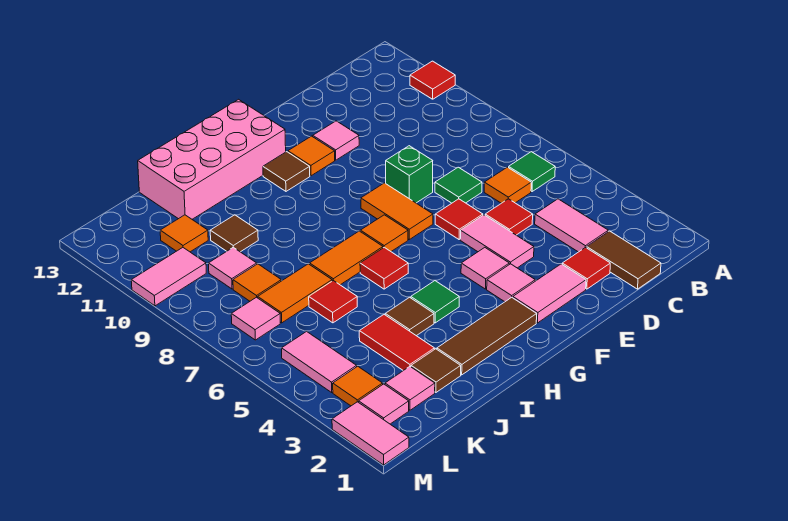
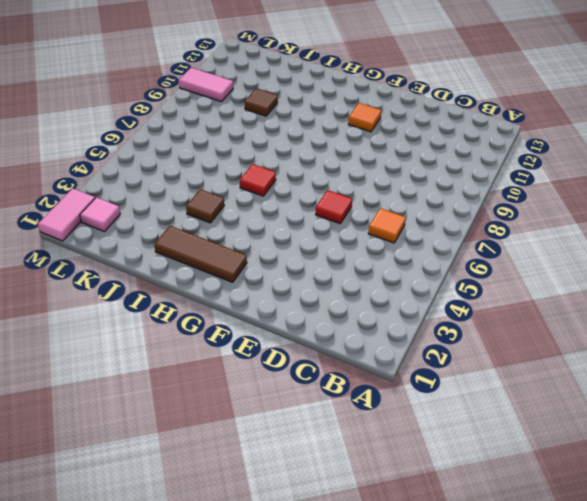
none -> red tile A11 level 1
none -> green tile B6 level 1
none -> brown tile C1:C2 level 1
none -> pink tile C3:C4 level 1

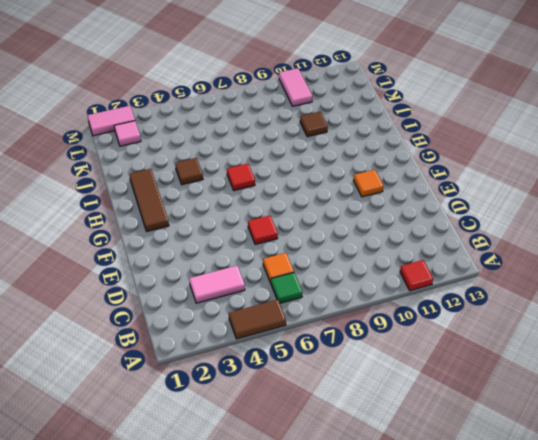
brown tile A4:A5 level 1 -> brown tile C1:C2 level 1
none -> red tile D2 level 1
none -> red tile D5 level 1
none -> green tile D7 level 1
none -> pink tile E2:F2 level 1

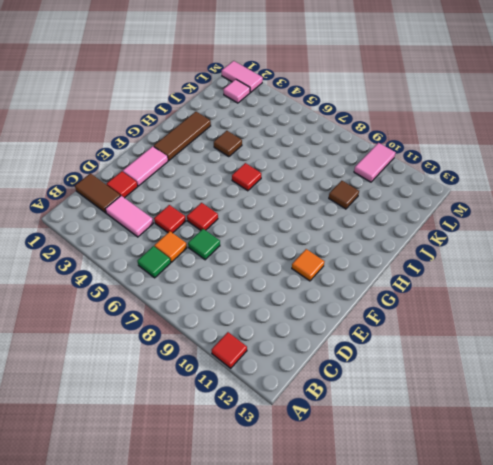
none -> pink tile E4:E5 level 1
none -> green brick E8 level 1
none -> pink tile E11 level 1
none -> pink tile F3 level 1

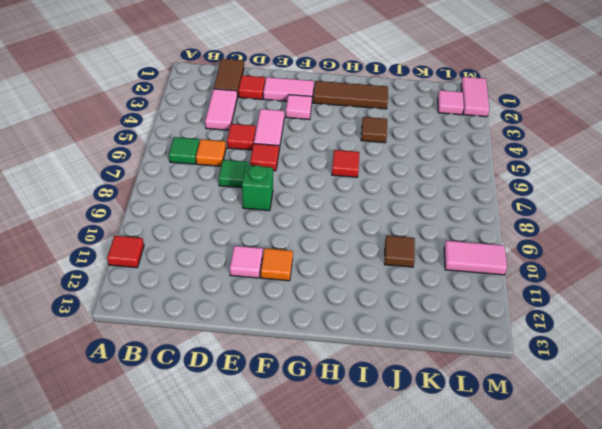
none -> pink tile F4 level 1
none -> orange tile F7:F8 level 1
none -> orange tile G7 level 1
none -> brown tile G11 level 1

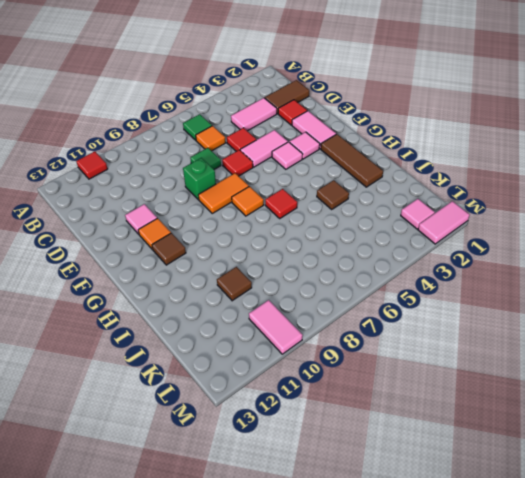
none -> pink brick G12:J13 level 1
none -> green tile H4 level 1
none -> orange tile H7:I7 level 1
none -> brown tile J2 level 1

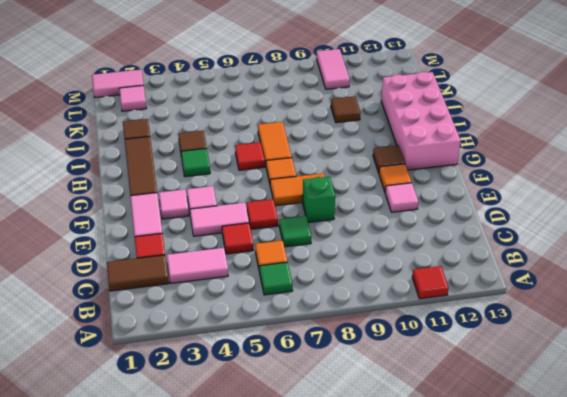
none -> red tile J3:J4 level 1
none -> red tile J6 level 1
none -> orange tile J7:K7 level 1
none -> pink tile K2 level 1

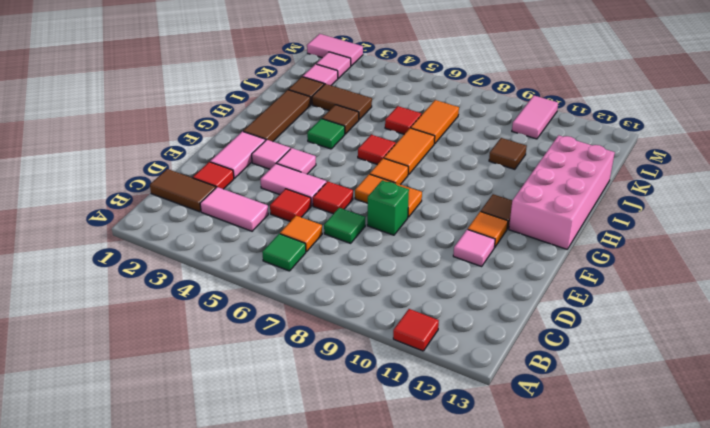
brown tile J3:J4 level 1 -> red tile J3:J4 level 1
none -> orange tile K8 level 1
none -> pink tile K9 level 1
none -> orange tile K11 level 1
none -> orange tile L3 level 1

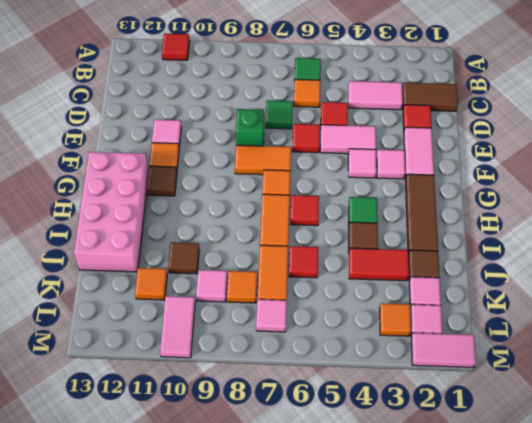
none -> pink tile L4:L5 level 1

